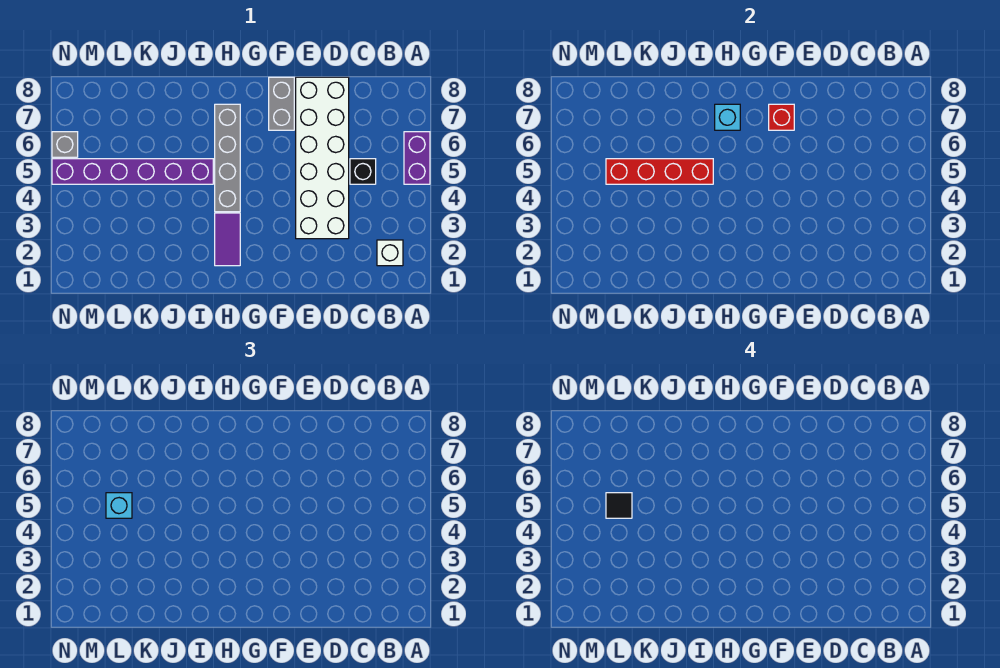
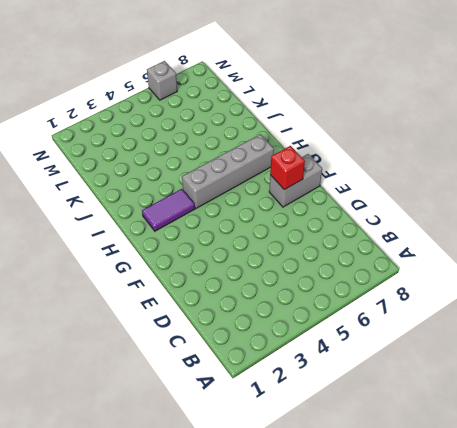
none -> purple brick A5:A6 level 1
none -> white brick B2 level 1
none -> black brick C5 level 1

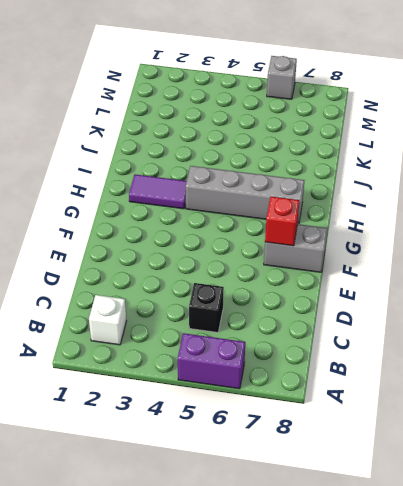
none -> white brick D3:E8 level 1
none -> purple brick I5:N5 level 1
none -> cyan brick H7 level 2

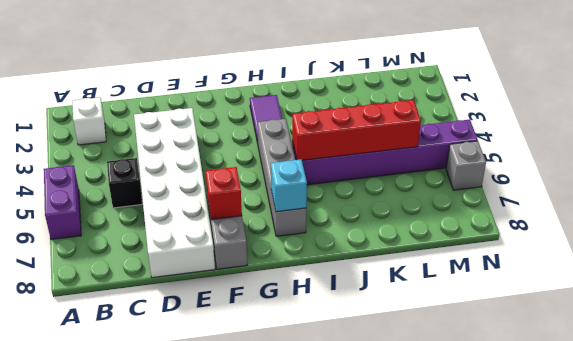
none -> cyan brick L5 level 3
none -> black tile L5 level 4

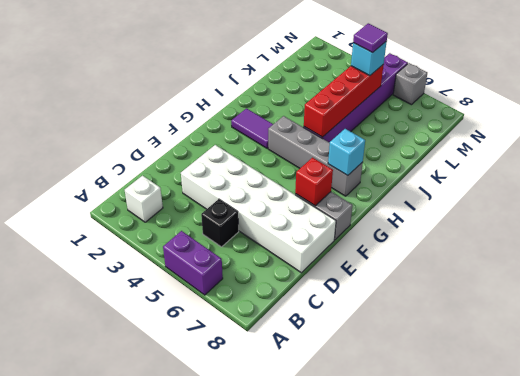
purple tile L5 level 4 -> black tile L5 level 4

